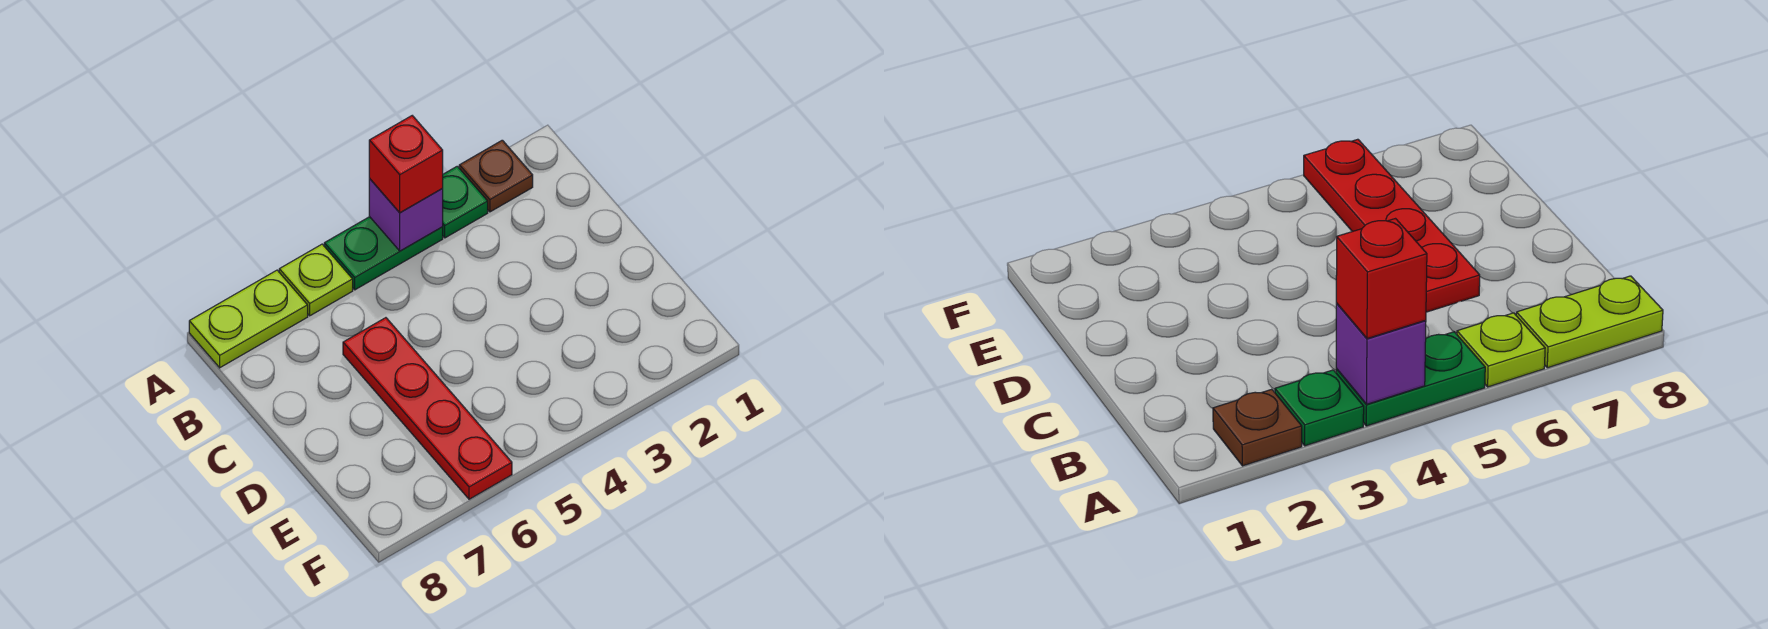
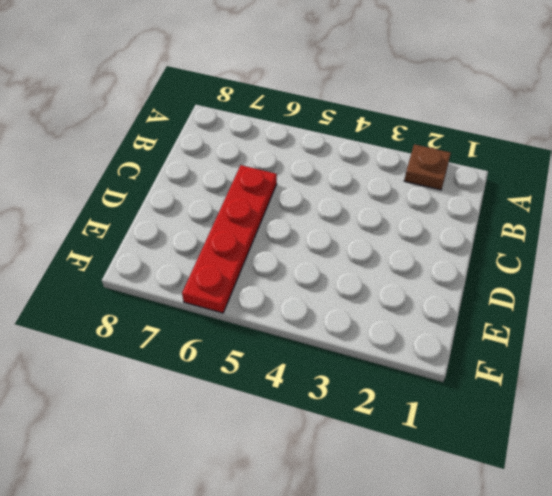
none -> green plate A3 level 1
none -> green plate A4:A5 level 1

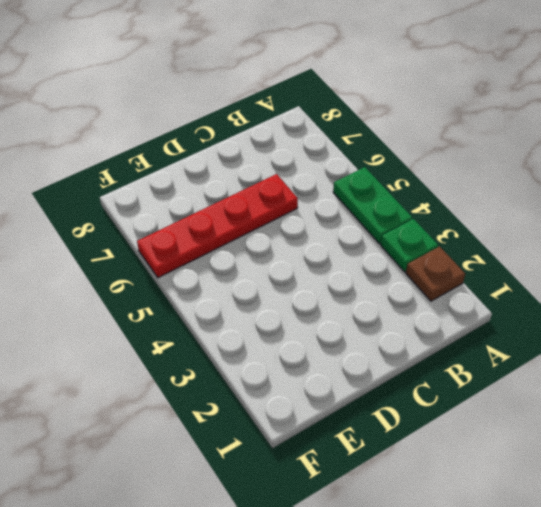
none -> lime plate A6 level 1
none -> lime plate A7:A8 level 1

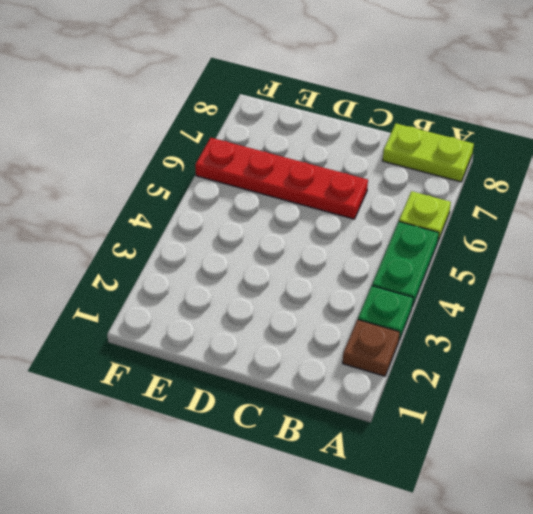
lime plate A8:B8 level 1 -> lime plate A7:A8 level 1
none -> purple brick A4 level 2
none -> red brick A4 level 3

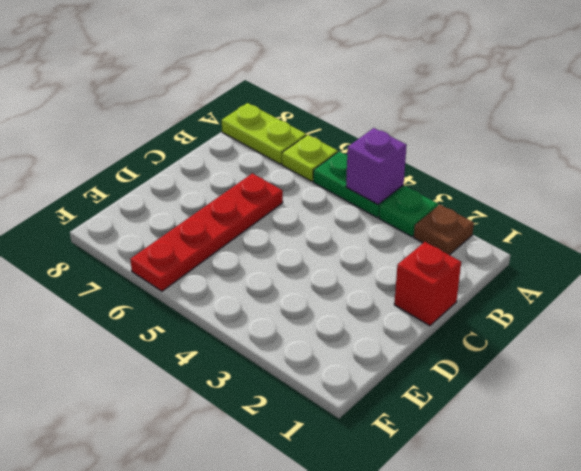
red brick C1 level 1 -> red brick A4 level 3

